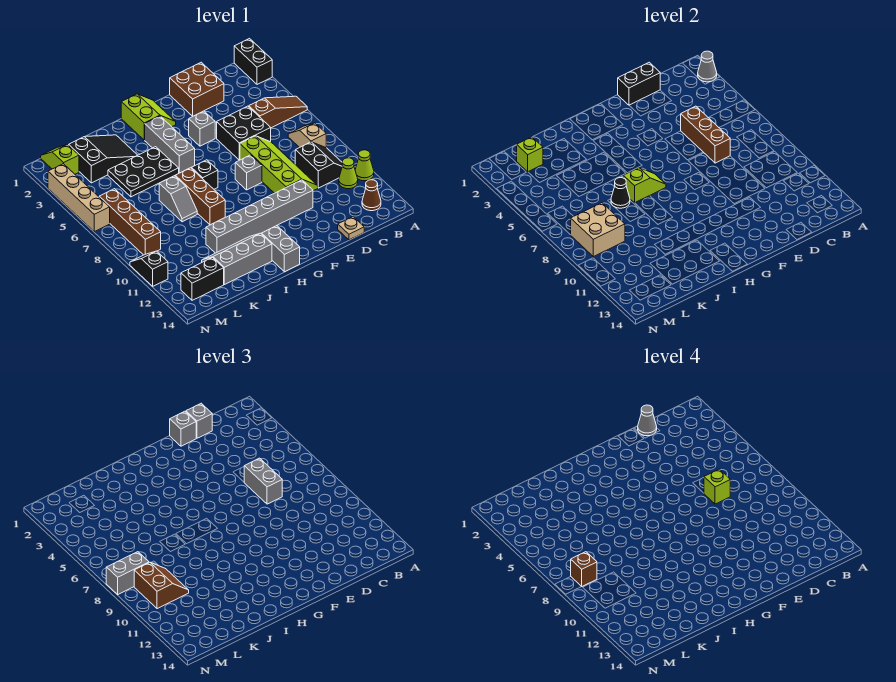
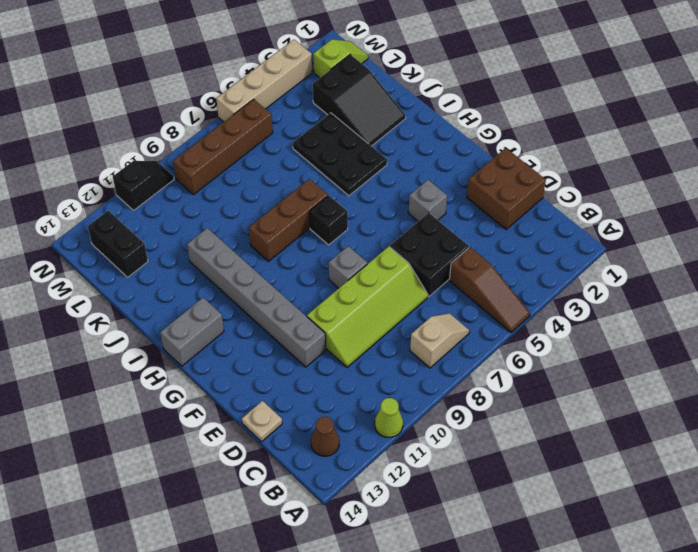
none -> black brick A1:A2 level 1
none -> black slope B9:C10 level 1 top C
none -> lime cone B11 level 1
none -> lime slope G1:H2 level 1 top H

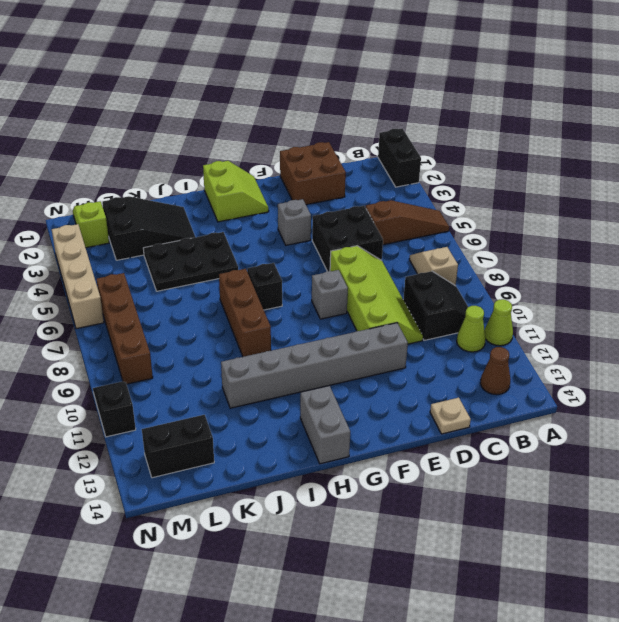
none -> grey brick H3:H5 level 1
none -> grey slope I12:K13 level 1 top 13
none -> grey slope J7:J8 level 1 top 7
none -> grey cone A2 level 2

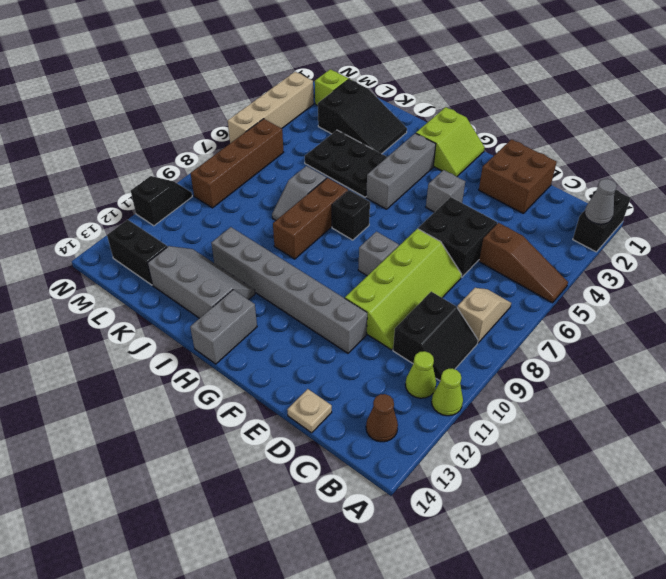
none -> black brick D1:E1 level 2
none -> brown brick D5:D7 level 2
none -> lime slope H7:I7 level 2 top I
none -> black cone J7 level 2

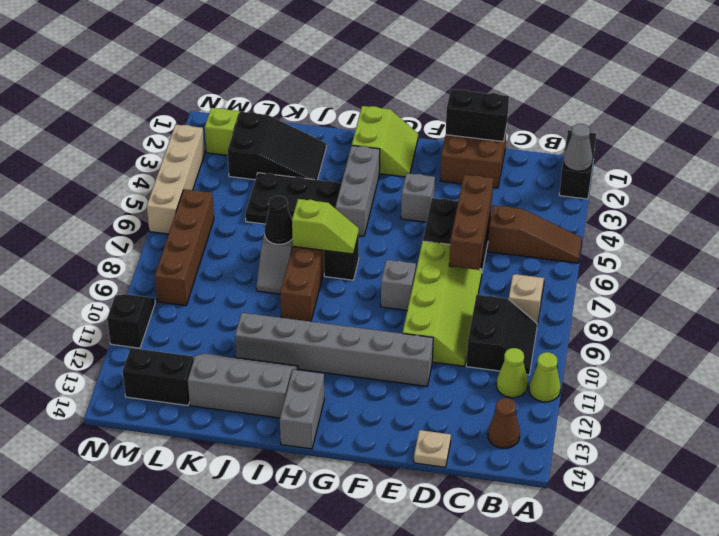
none -> lime brick L2 level 2
none -> tan brick L8:M9 level 2
none -> grey brick D1 level 3
none -> grey brick D6:D7 level 3

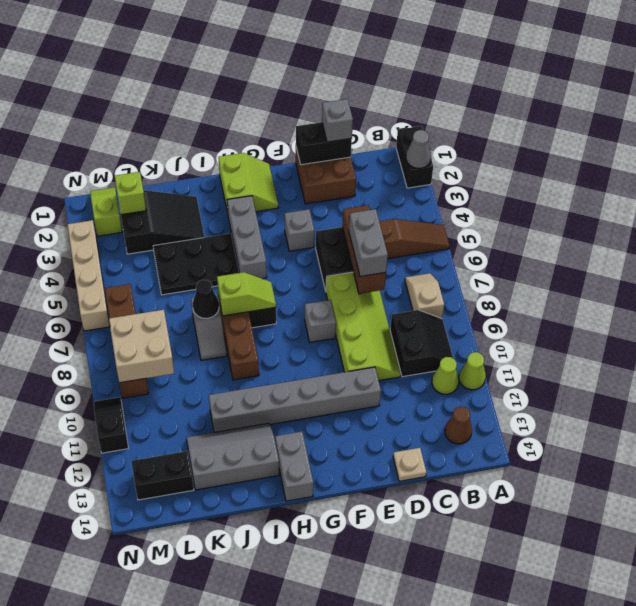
none -> grey brick E1 level 3
none -> brown slope L9:M10 level 3 top M
none -> grey brick M8:N8 level 3
none -> grey cone D1 level 4

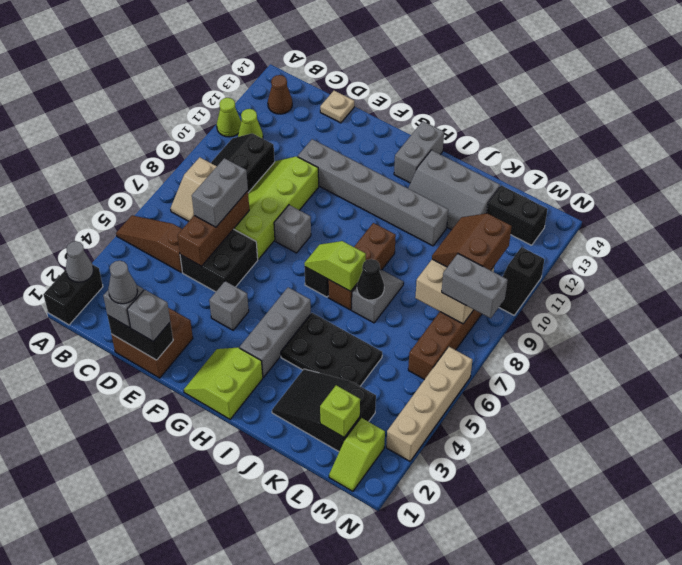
none -> lime brick D7 level 4
none -> brown brick M8 level 4

